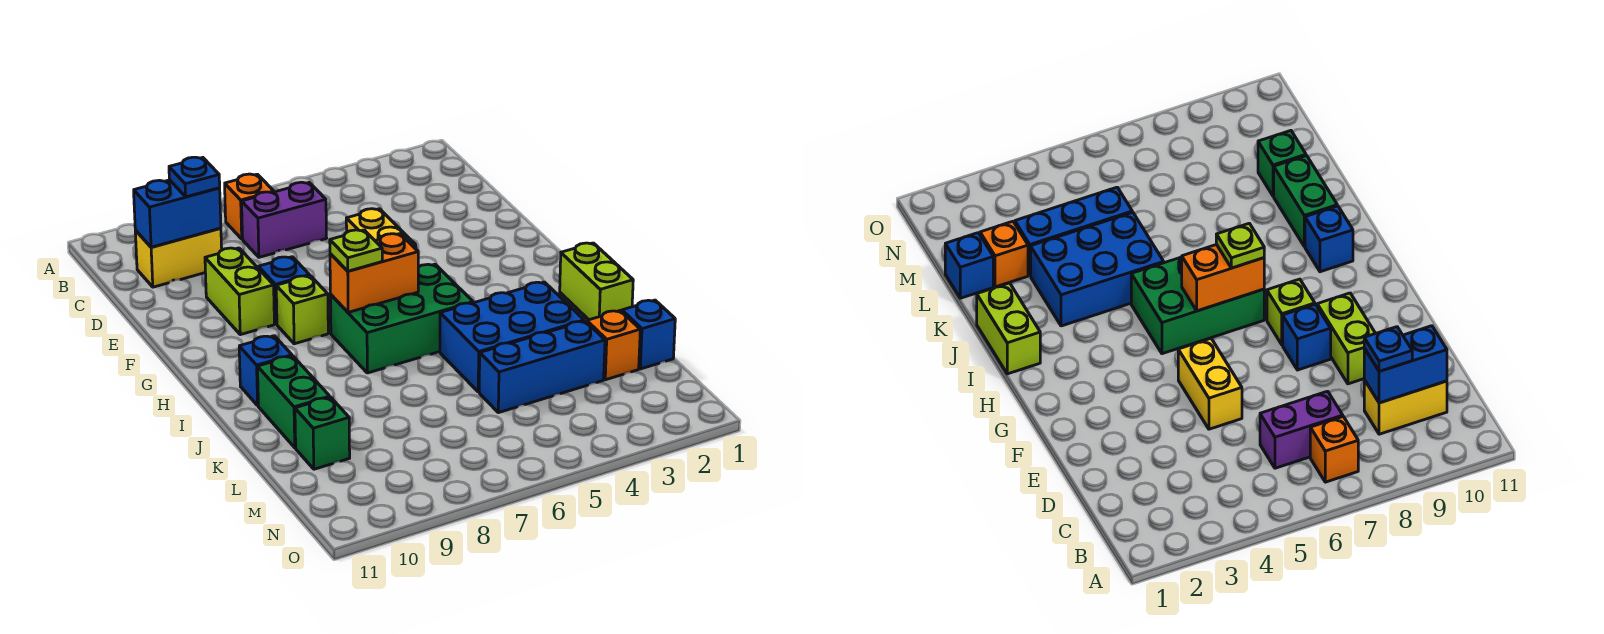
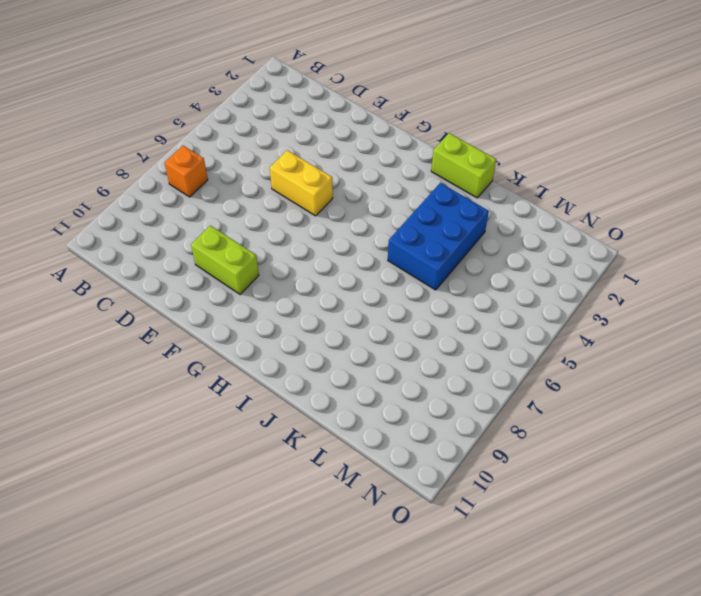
none -> purple brick C6:C7 level 1
none -> yellow brick C9:C10 level 1
none -> blue brick F8 level 1

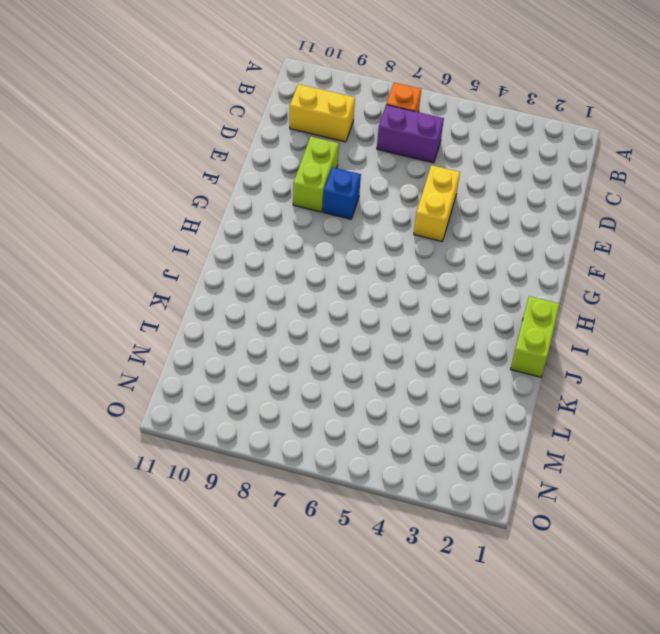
none -> lime brick G8 level 1
none -> green brick H5:I7 level 1
none -> blue brick I10 level 1

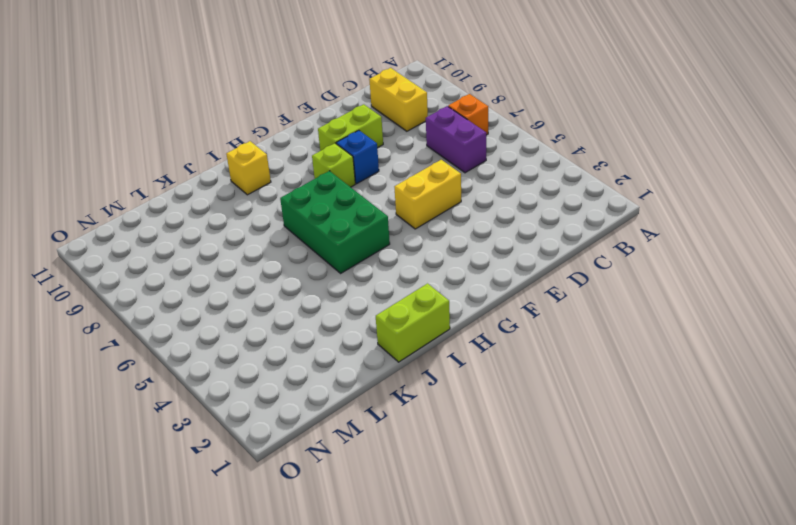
yellow brick I10 level 1 -> blue brick I10 level 1
none -> blue brick J3:K5 level 1
none -> green brick J10:K10 level 1
none -> blue brick L1 level 1

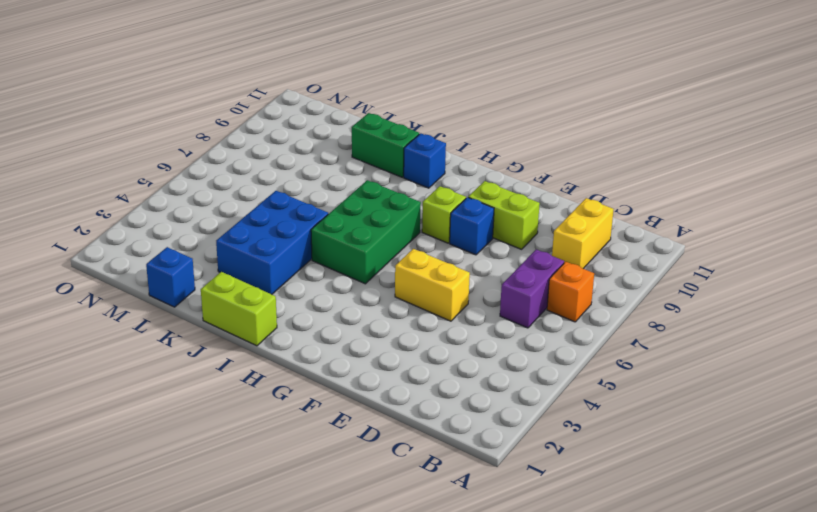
none -> orange brick L2 level 1
none -> blue brick L3:L5 level 1
none -> green brick L10 level 1

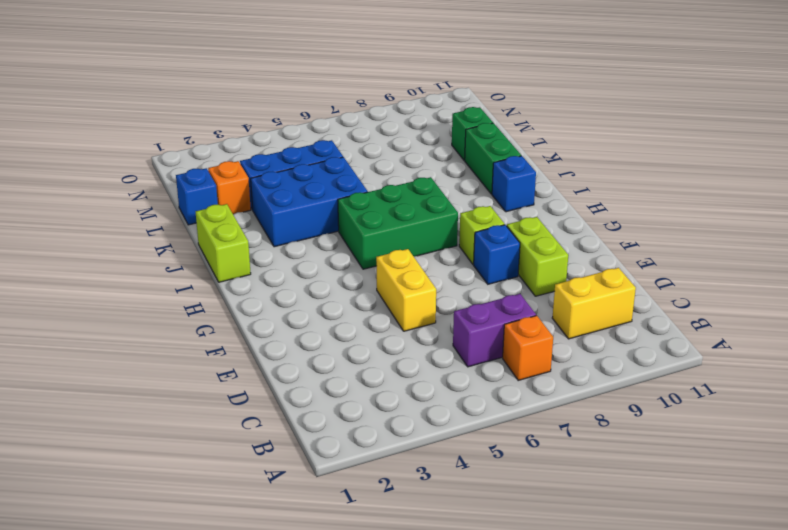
none -> blue brick C9:C10 level 2
none -> orange brick H6:H7 level 2
none -> blue plate C9 level 3

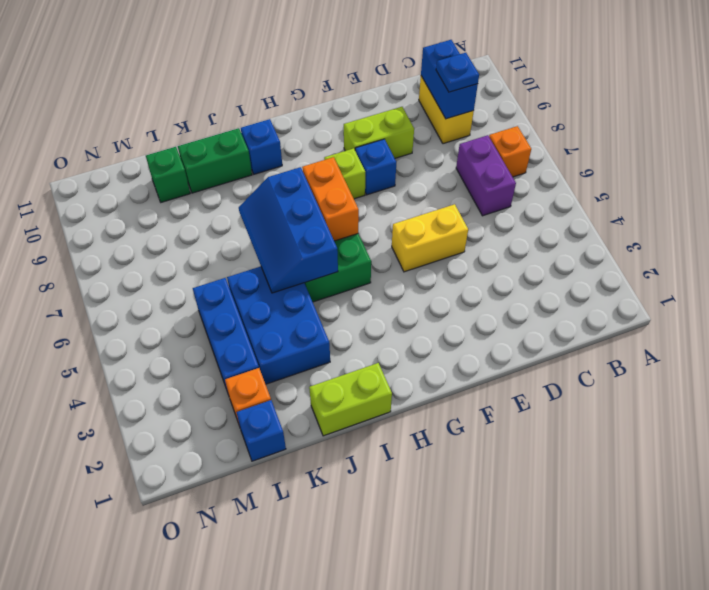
blue slope I5:J7 level 2 top I -> none
none -> lime plate H7 level 3

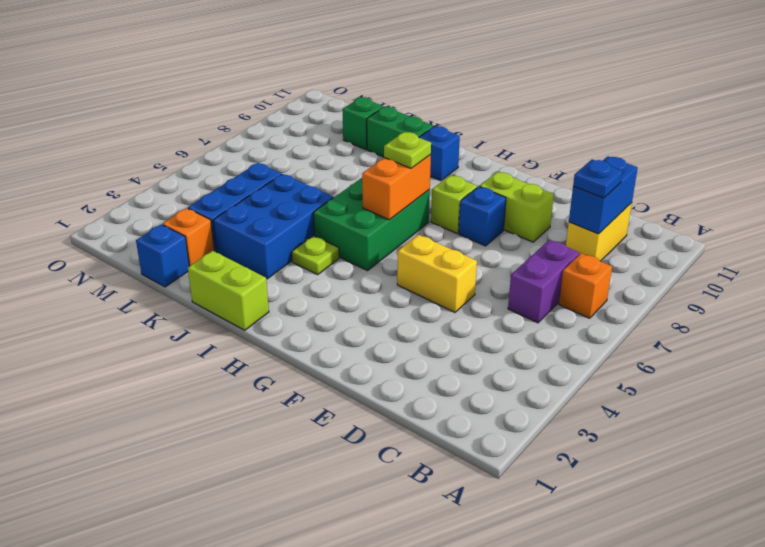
lime plate I4 level 1 -> none

